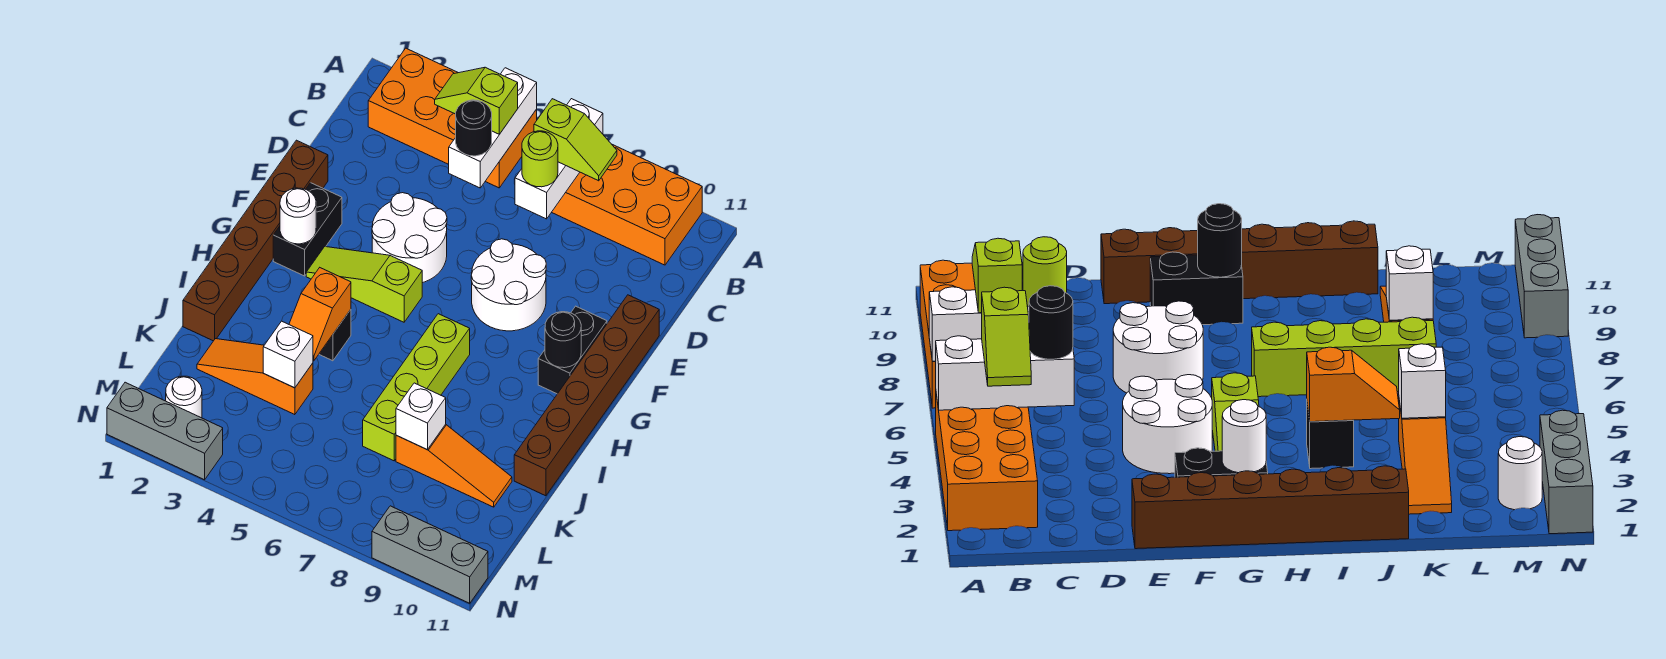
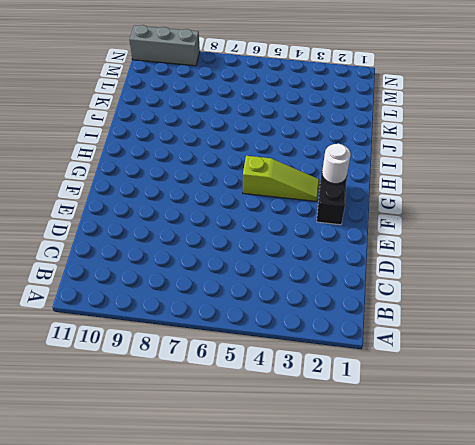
none -> orange brick A2:B5 level 1
none -> orange brick A7:B10 level 1
none -> brown brick E1:J1 level 1

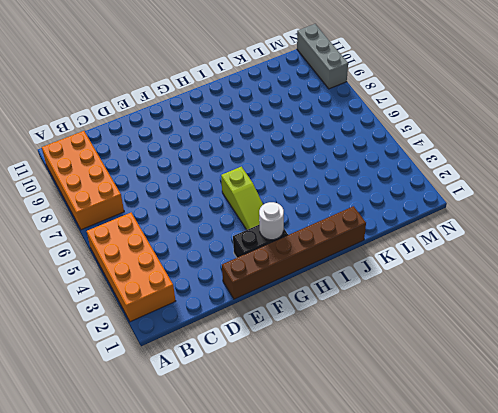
none -> white round brick E4:F5 level 1
none -> white round brick E7:F8 level 1
none -> brown brick E11:J11 level 1

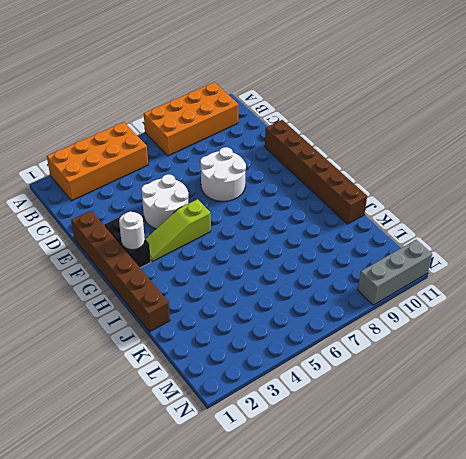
none -> black brick F10:G10 level 1
none -> lime brick H7:K7 level 1
none -> black brick I4 level 1

